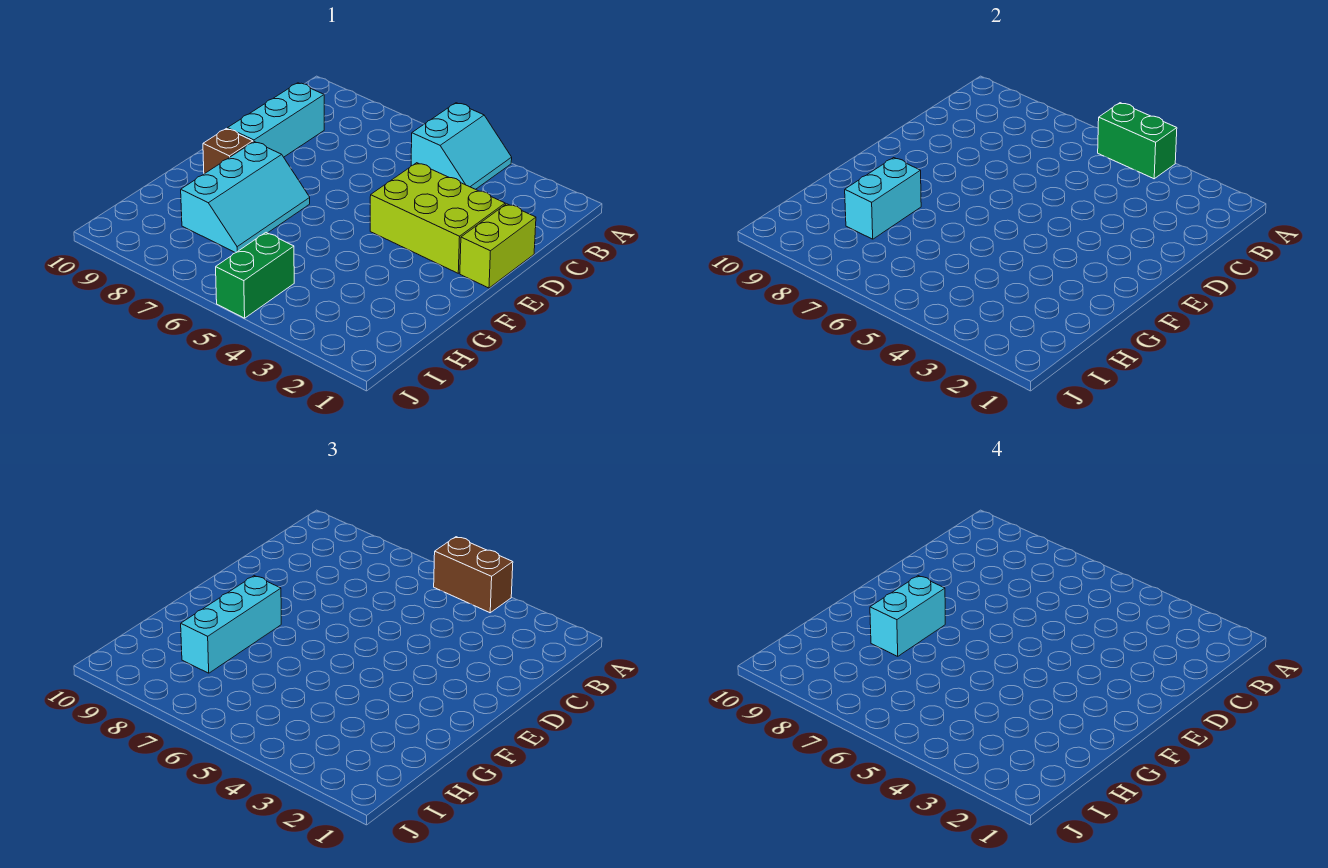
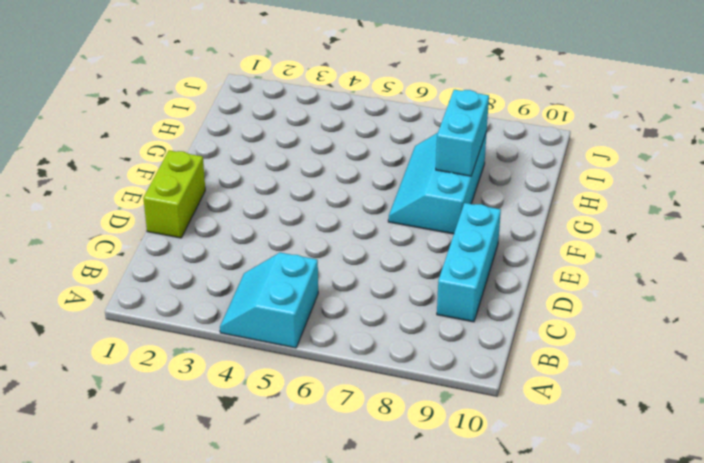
none -> lime brick D2:E4 level 1
none -> brown brick F9 level 1
none -> green brick I5:J5 level 1

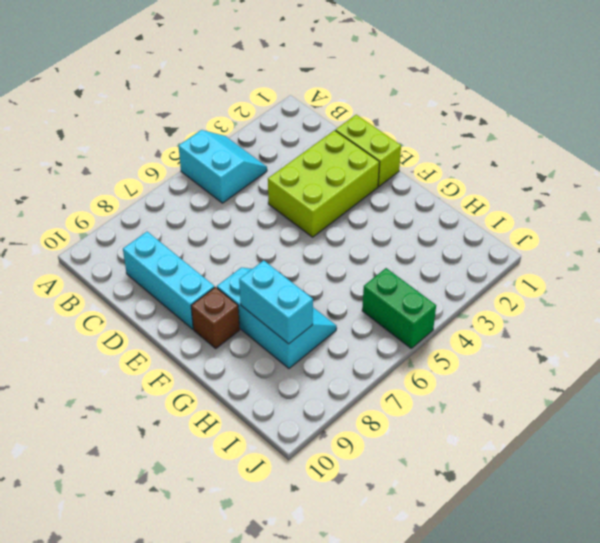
none -> green brick A4:A5 level 2
none -> brown brick A4:A5 level 3
none -> cyan brick F8:H8 level 3

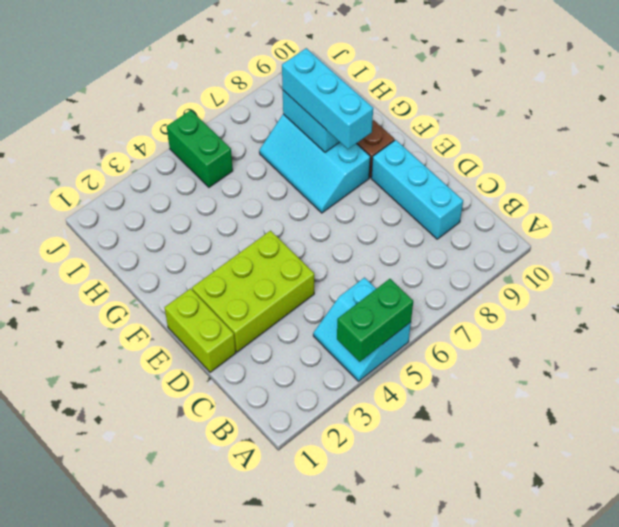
none -> brown brick A4:A5 level 3
none -> cyan brick F8:G8 level 4

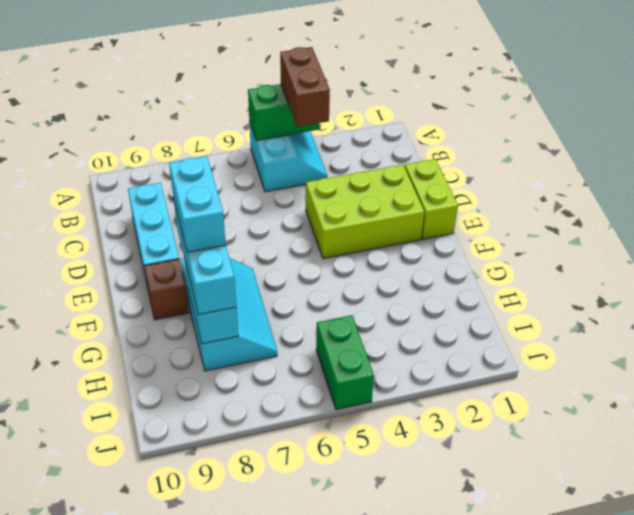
brown brick A4:B4 level 3 -> brown brick A4:A5 level 3

